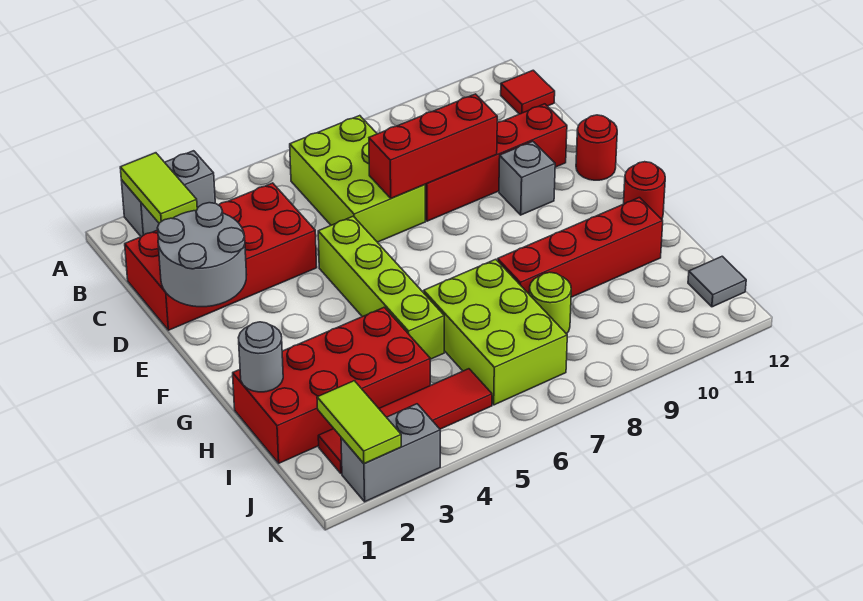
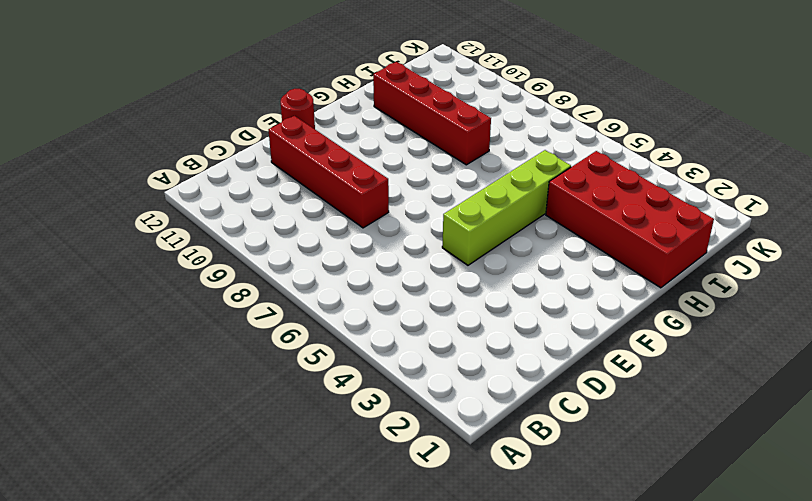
none -> grey brick A2:A3 level 1
none -> lime brick B6:D7 level 1
none -> red tile B12 level 1

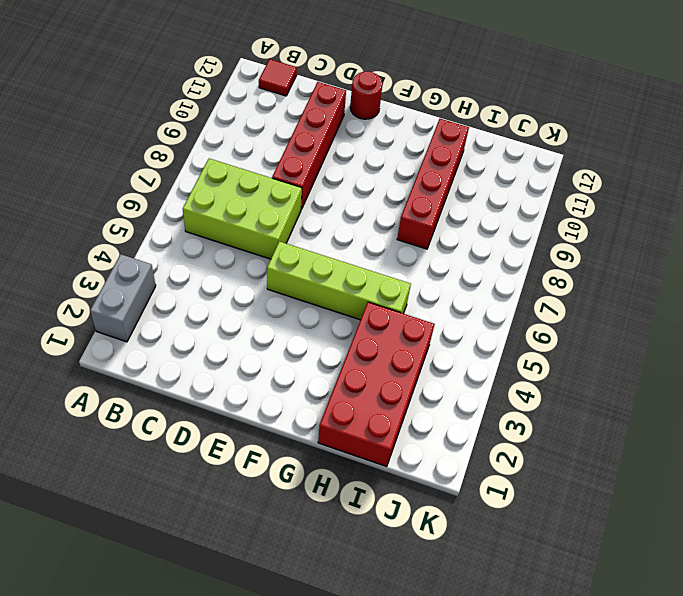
none -> red brick C1:D4 level 1
none -> grey brick E10 level 1
none -> red round brick G12 level 1

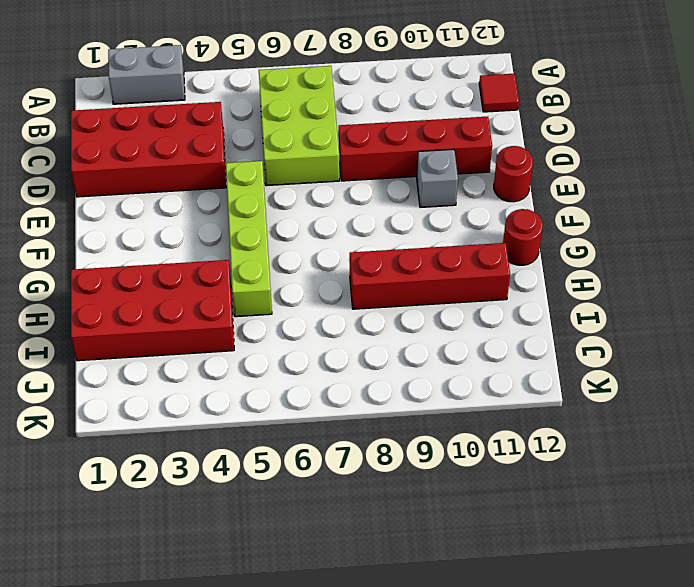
none -> lime brick H6:J7 level 1
none -> lime round brick I8 level 1
none -> red tile J2:J5 level 1

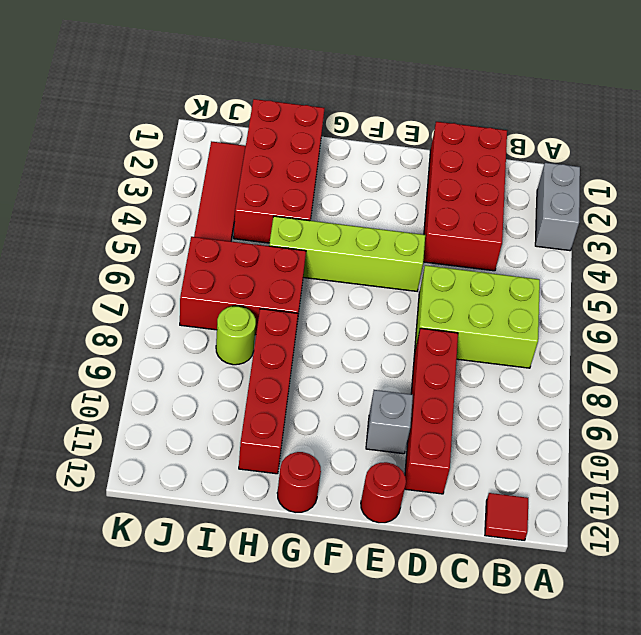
red brick H6:J7 level 1 -> lime brick H6:J7 level 1
none -> grey tile J12 level 1
none -> grey brick K2:K3 level 1
none -> lime tile A2:B2 level 2

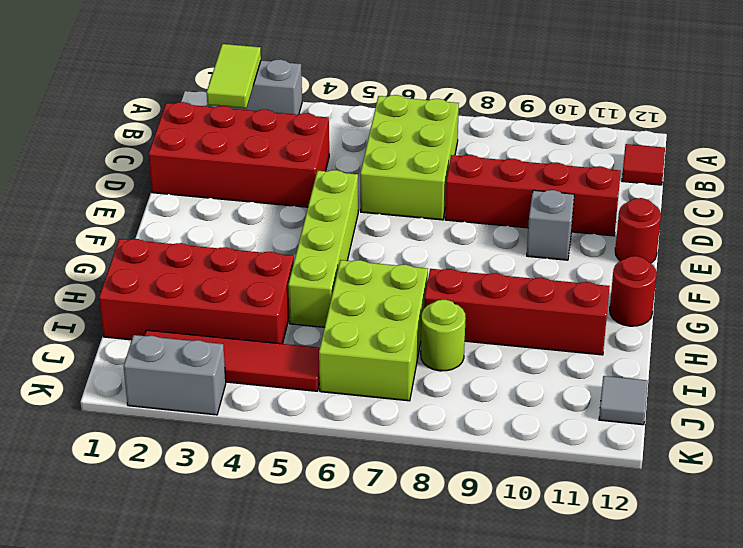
none -> grey round brick D1:E2 level 2
none -> red brick D7:D9 level 2
none -> grey round brick H1 level 2

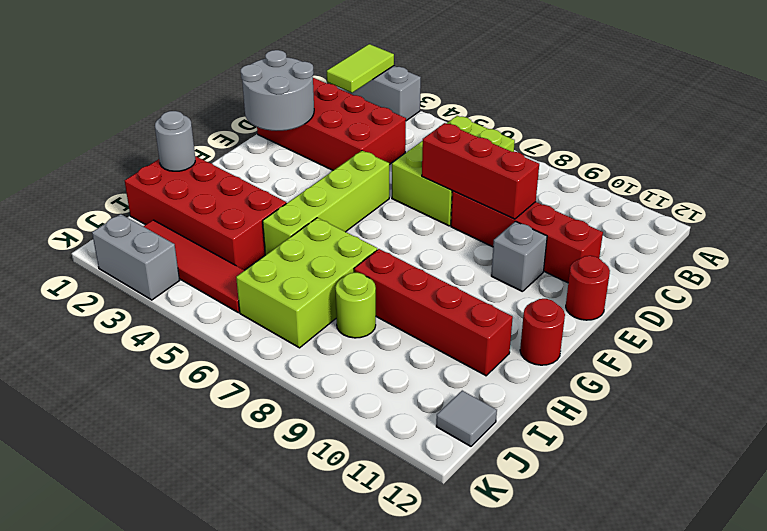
none -> red tile B12 level 1
none -> lime tile J2:K2 level 2

